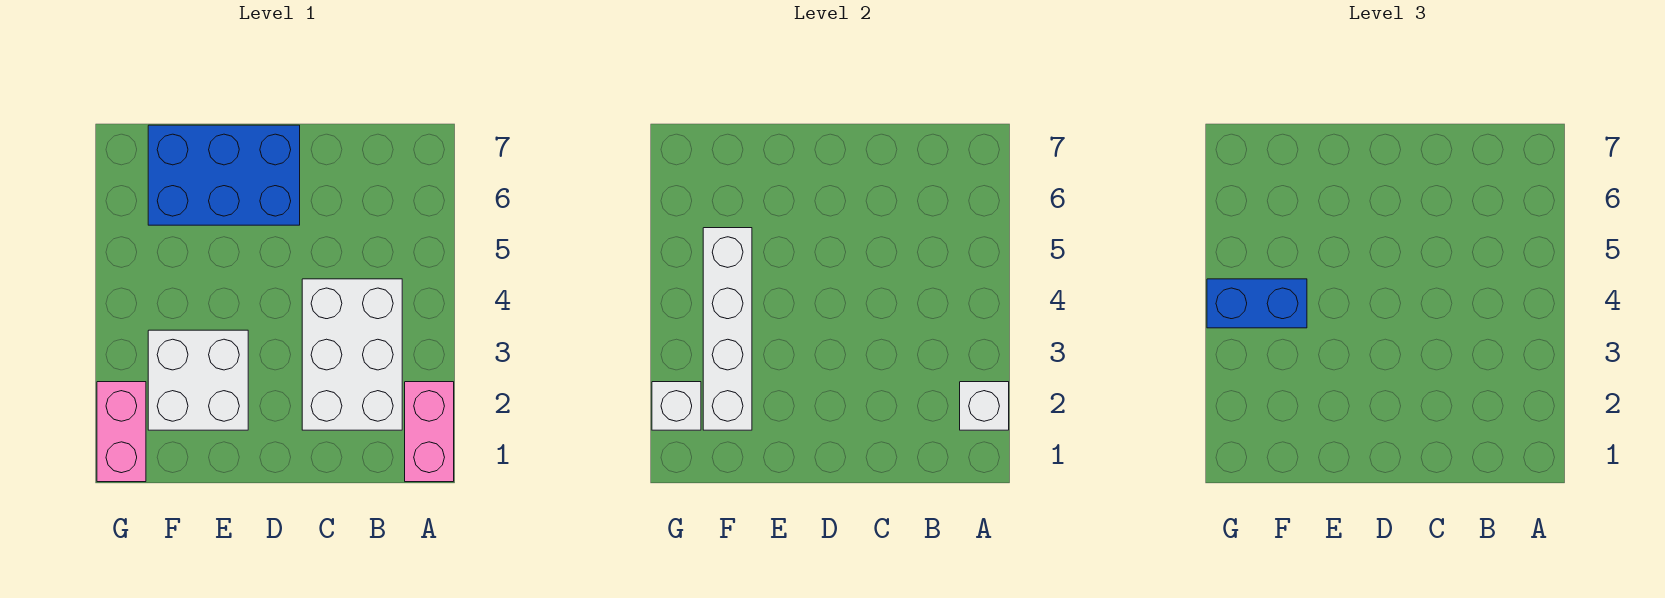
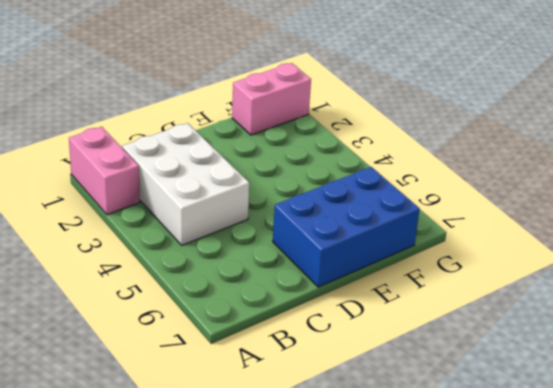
pink brick F1:G1 level 1 -> pink brick G1:G2 level 1
none -> white brick E2:F3 level 1
none -> white brick A2 level 2

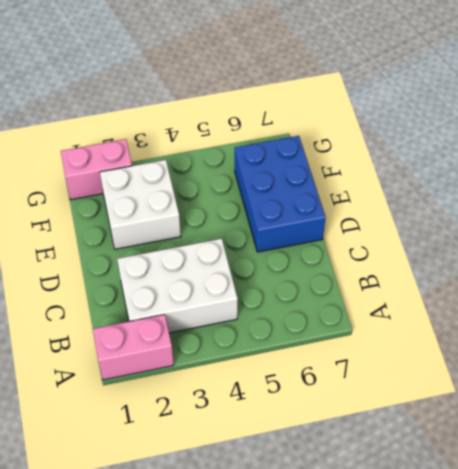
none -> white brick A2 level 2
none -> white brick F2:F5 level 2

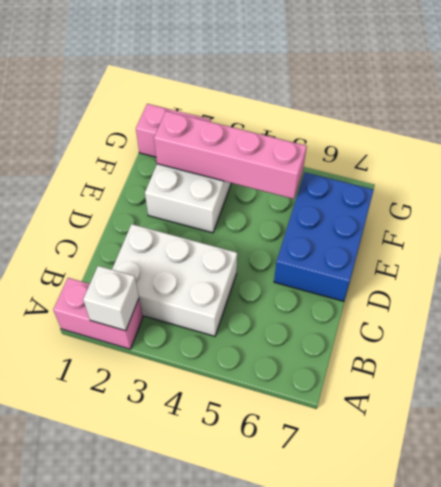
pink brick F2:F5 level 2 -> white brick F2:F5 level 2
none -> white brick G2 level 2
none -> blue brick F4:G4 level 3

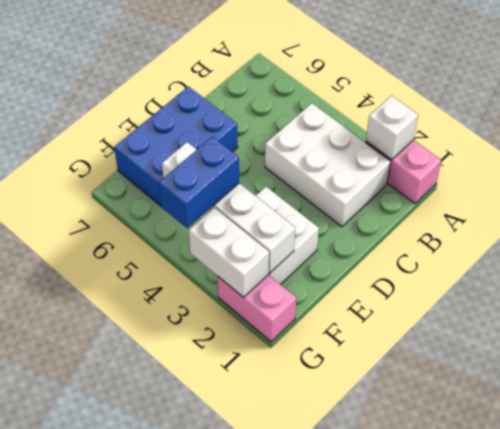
white brick G2:G3 level 2 -> white brick G2 level 2

